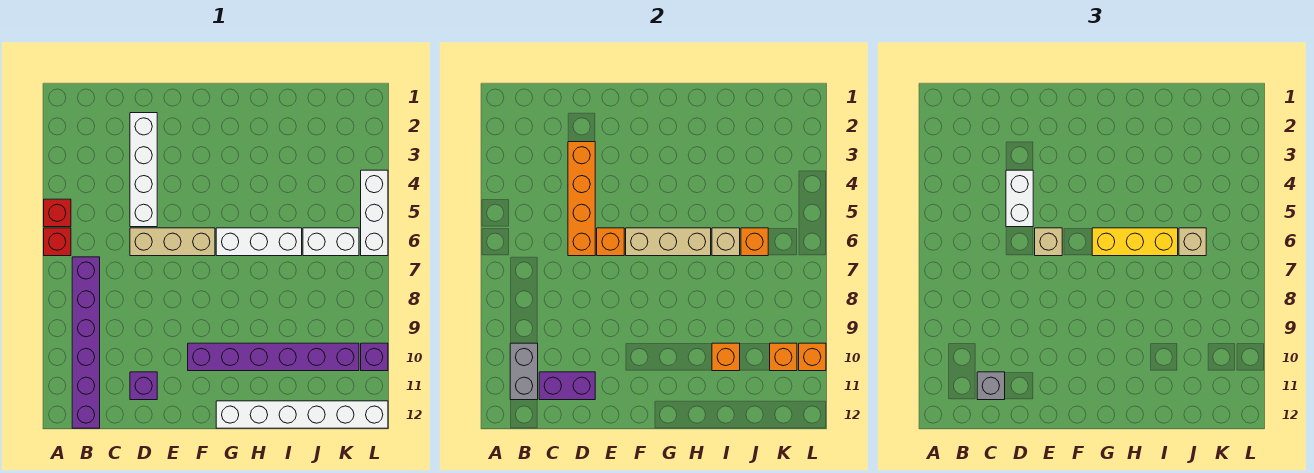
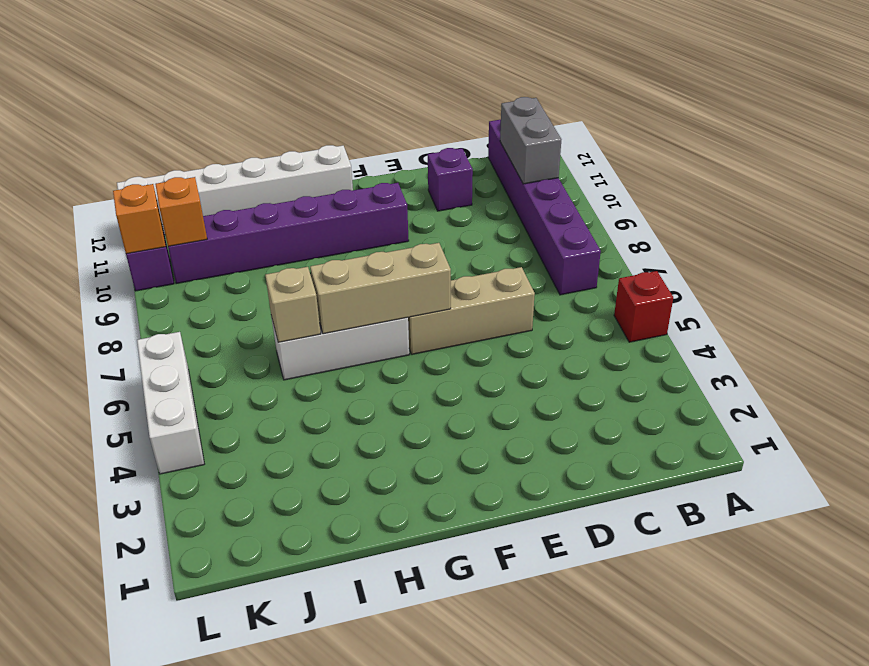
none -> red brick A6 level 1
none -> white brick D2:D5 level 1
none -> white brick J6:K6 level 1

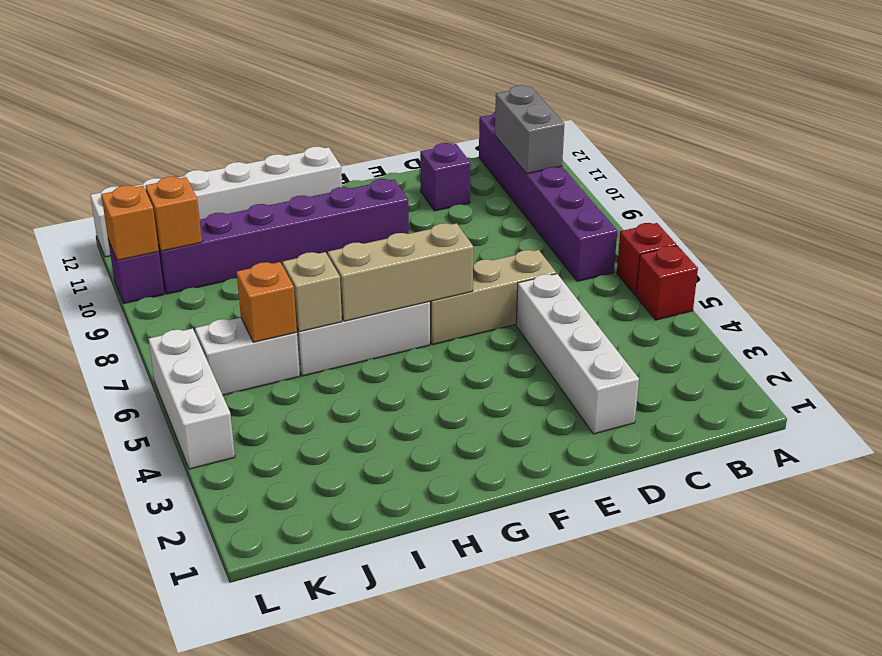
none -> purple brick C11:D11 level 2
none -> orange brick D3:D6 level 2
none -> orange brick E6 level 2

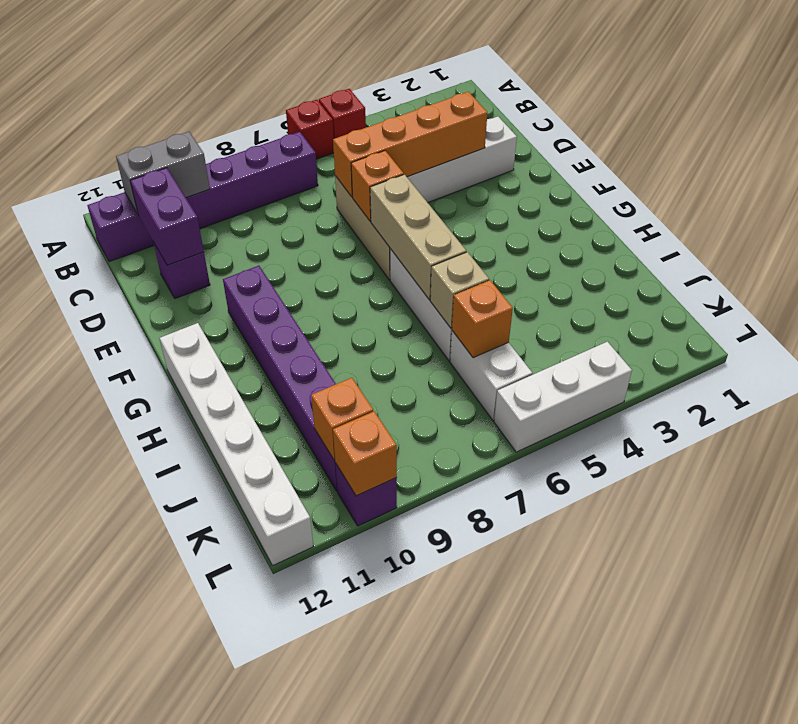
none -> orange brick I10 level 2
none -> grey brick C11 level 3
none -> white brick D4:D5 level 3

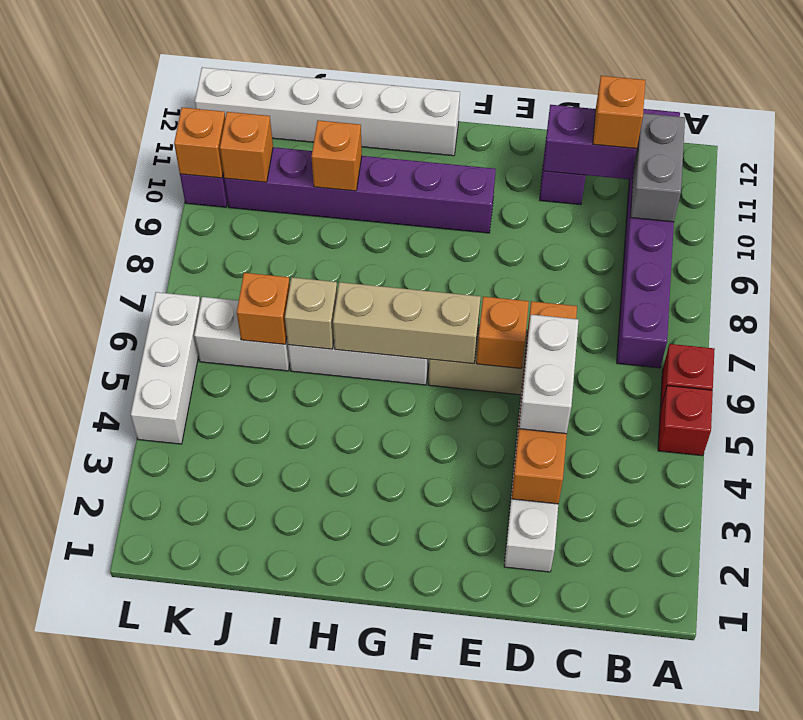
orange brick C11 level 3 -> grey brick C11 level 3
none -> tan brick E6 level 3
none -> yellow brick G6:I6 level 3
none -> tan brick J6 level 3

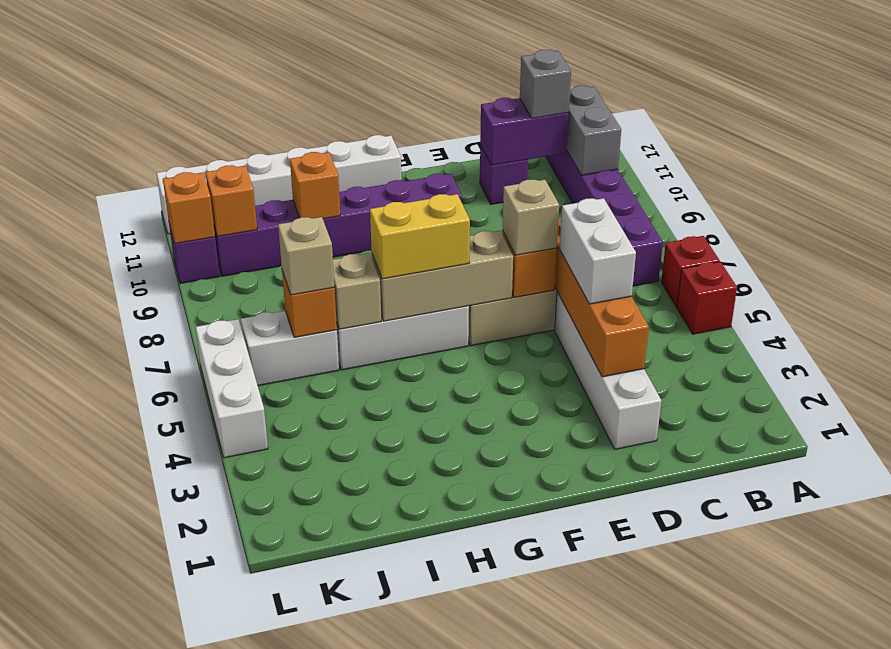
yellow brick G6:H6 level 3 -> yellow brick G6:I6 level 3

